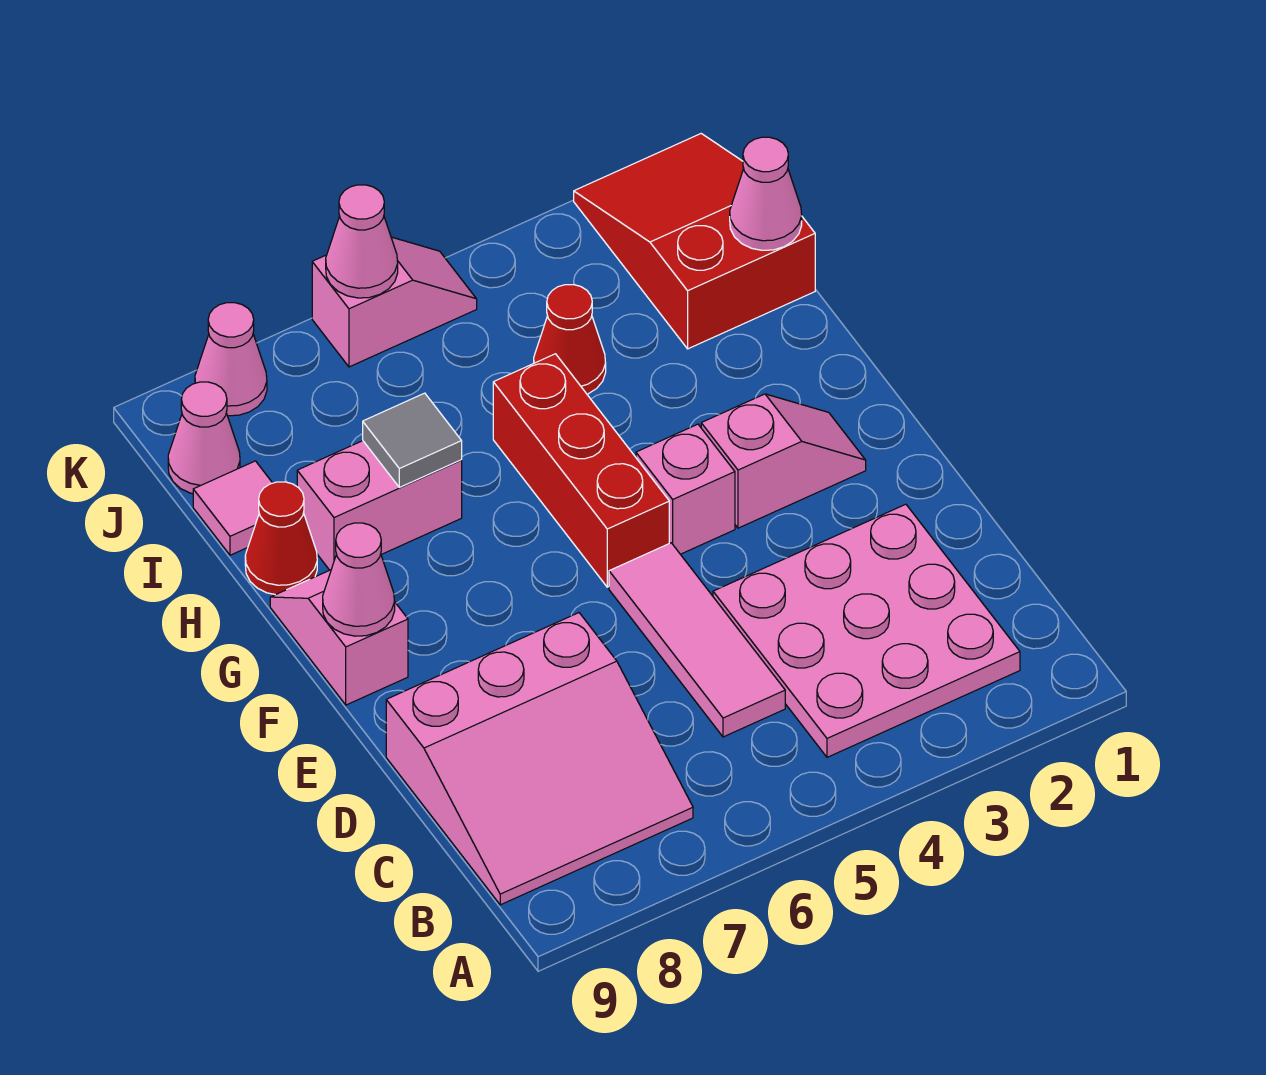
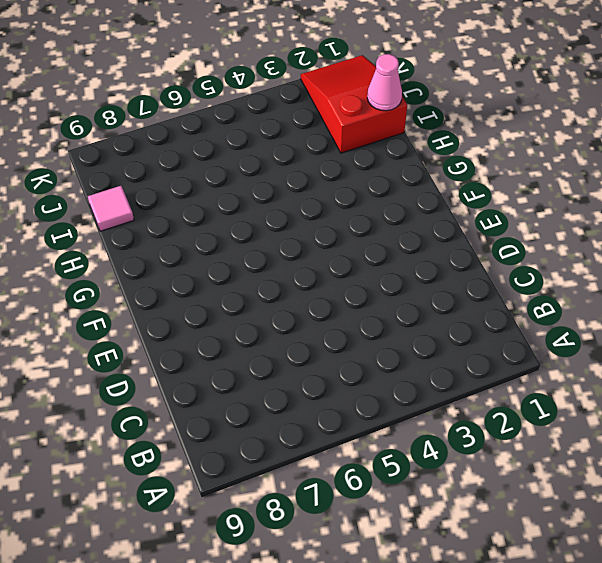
none -> pink plate B2:D4 level 1
none -> pink slope B7:D9 level 1 top D
none -> pink tile C5:E5 level 1

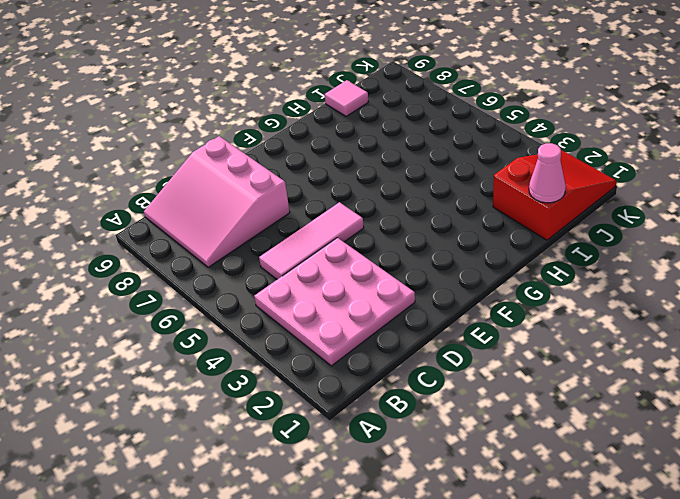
none -> pink slope F2:F3 level 1 top 3
none -> pink brick F4 level 1
none -> red brick F5:H5 level 1

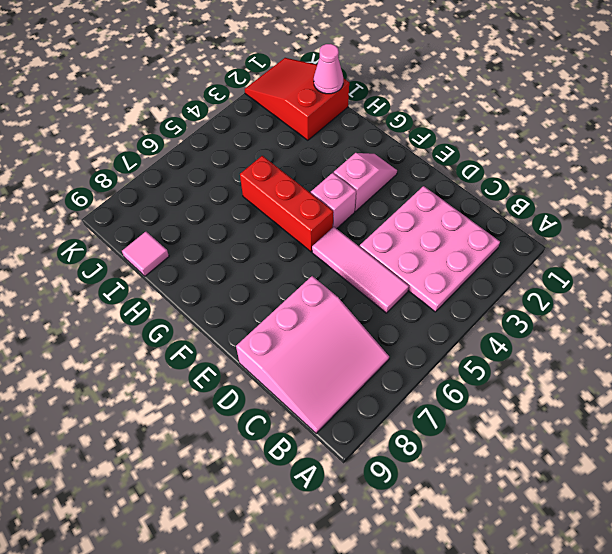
none -> pink slope F9:G9 level 1 top F
none -> pink brick H7:H8 level 1
none -> red cone H9 level 1

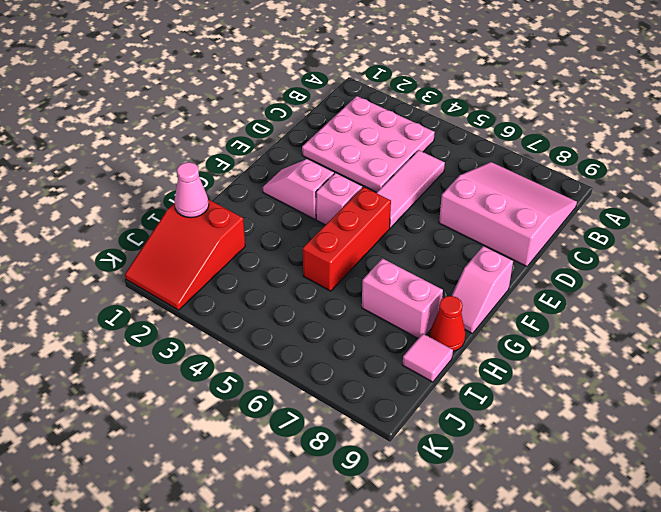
none -> red cone I4 level 1
none -> pink cone J9 level 1
none -> pink slope K5:K6 level 1 top 6

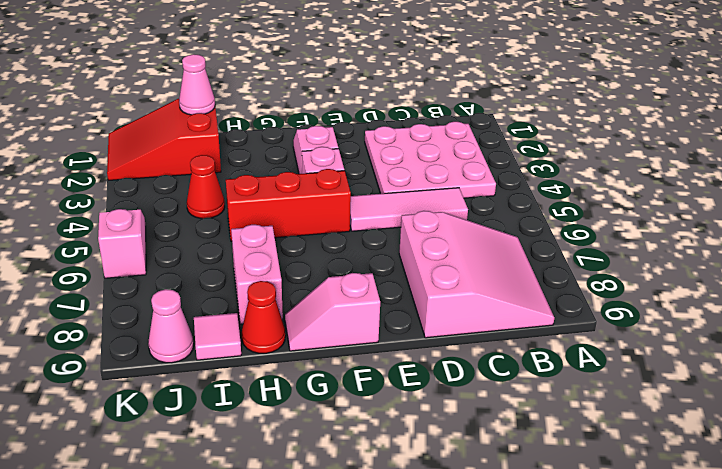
none -> pink cone K8 level 1
none -> pink cone F9 level 2
none -> grey tile H7 level 2

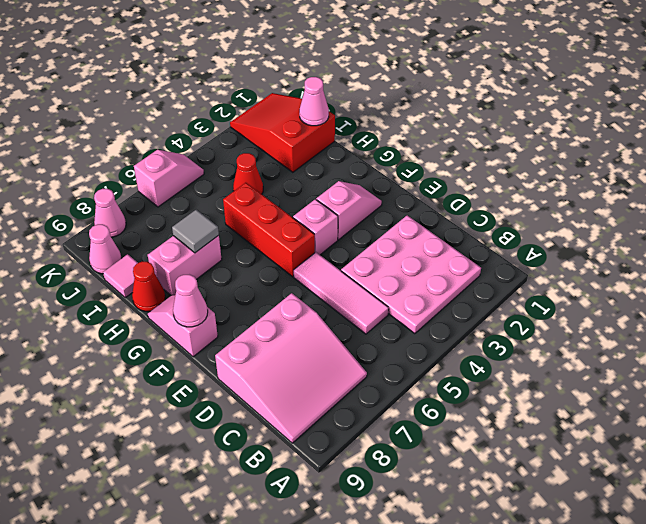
none -> pink cone K6 level 2

